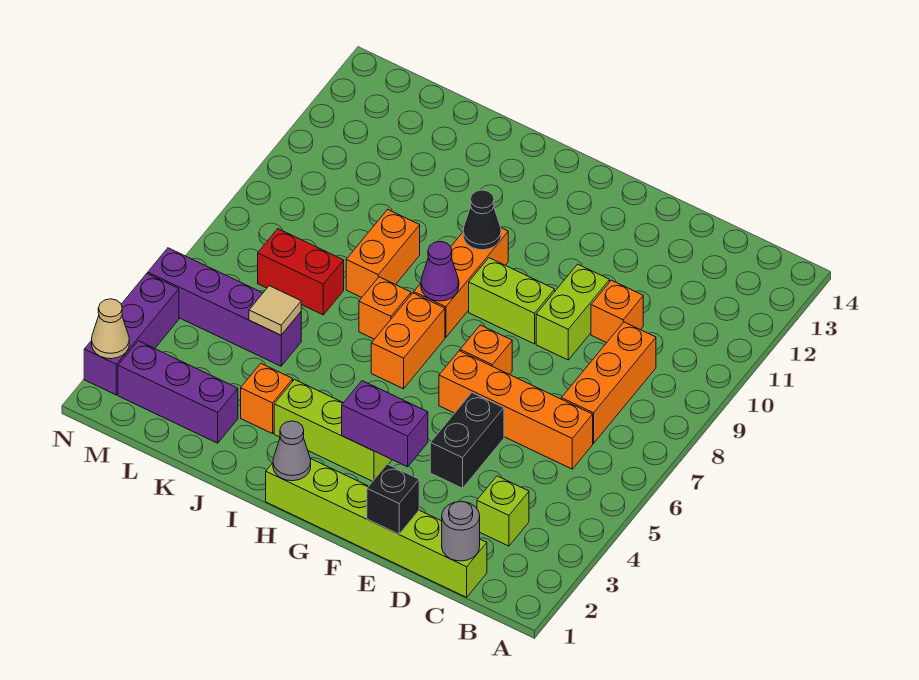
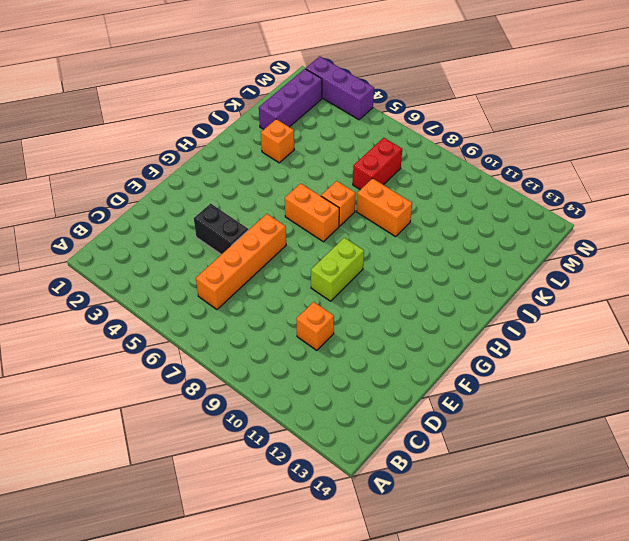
none -> lime brick C1:H1 level 1
none -> lime brick C3 level 1
none -> orange brick C7:C9 level 1

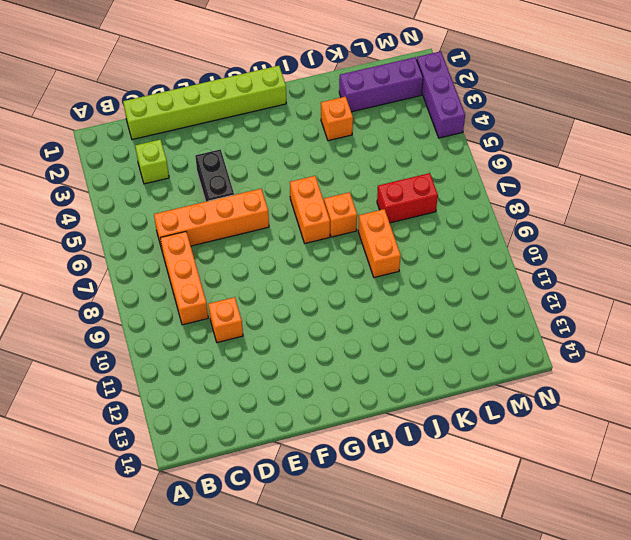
none -> lime brick E9:E10 level 1
none -> orange brick F7 level 1
none -> lime brick F9:G9 level 1

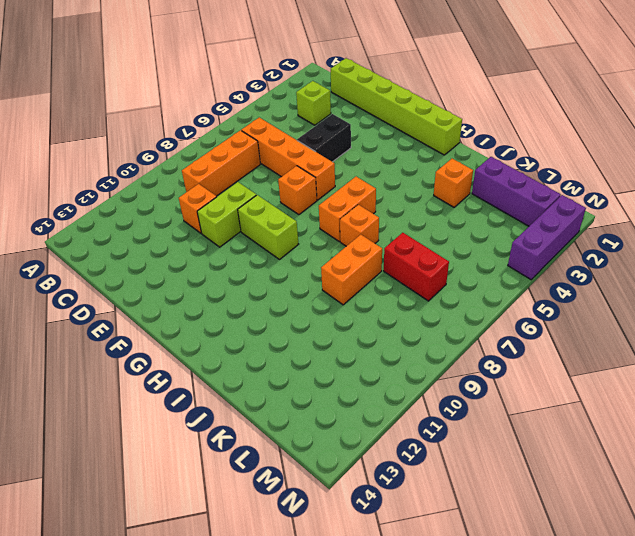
none -> lime brick G3:I3 level 1
none -> orange brick H8:H10 level 1
none -> purple brick K5:N5 level 1

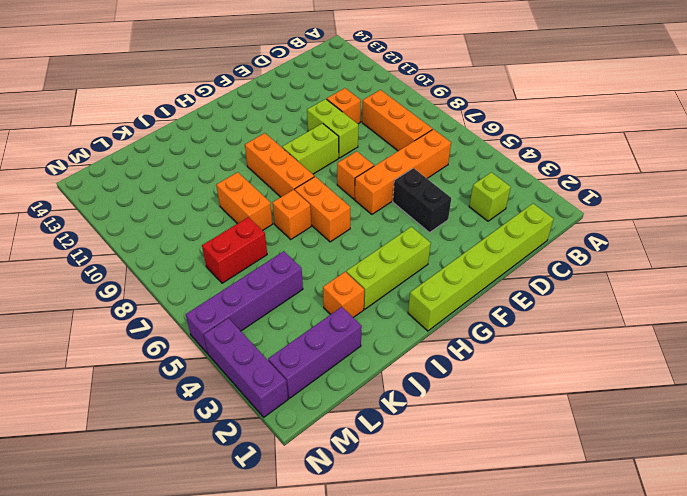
none -> grey round brick C1 level 2
none -> black brick E1 level 2
none -> purple brick F3:G3 level 2

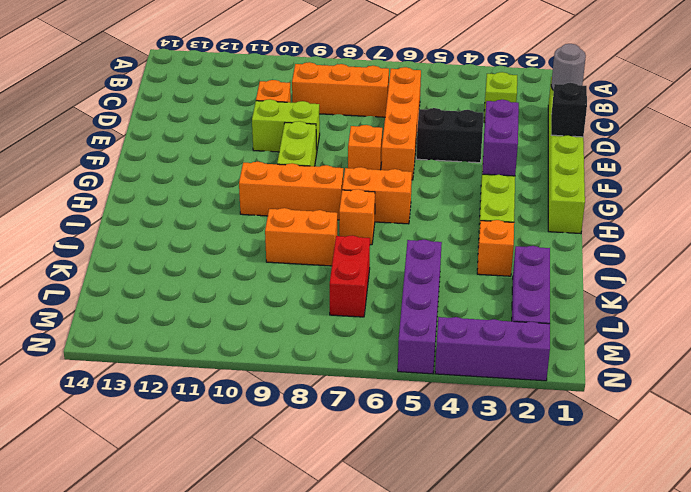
none -> grey cone H1 level 2
none -> purple cone H8 level 2
none -> black cone H10 level 2

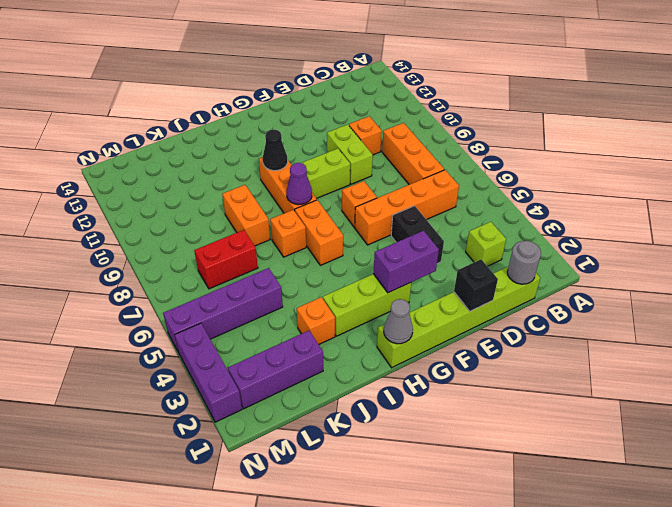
none -> tan tile K5 level 2
none -> tan cone N2 level 2

